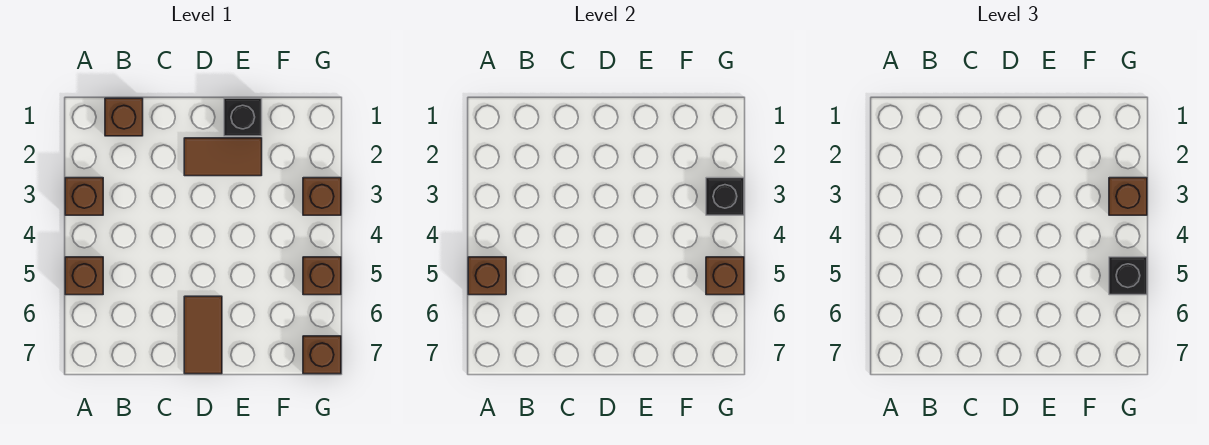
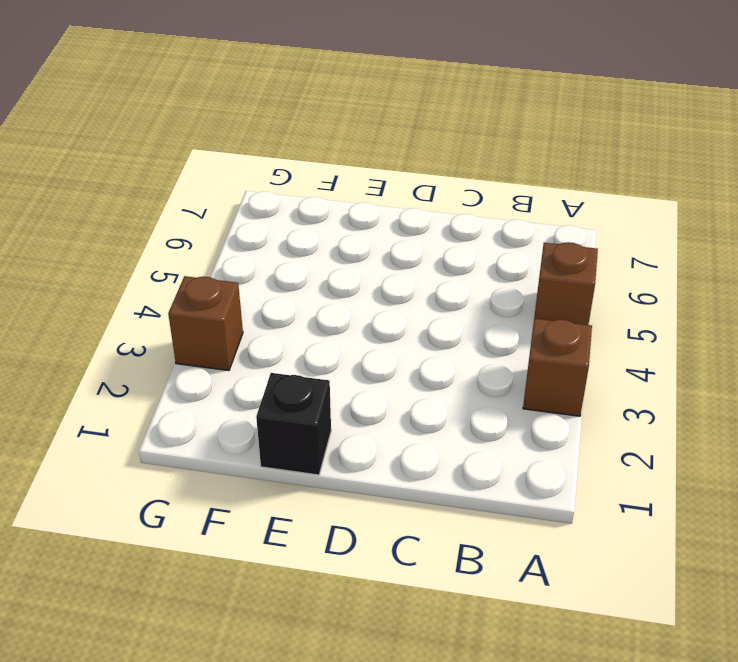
none -> brown brick B1 level 1
none -> brown tile D2:E2 level 1
none -> brown tile D6:D7 level 1

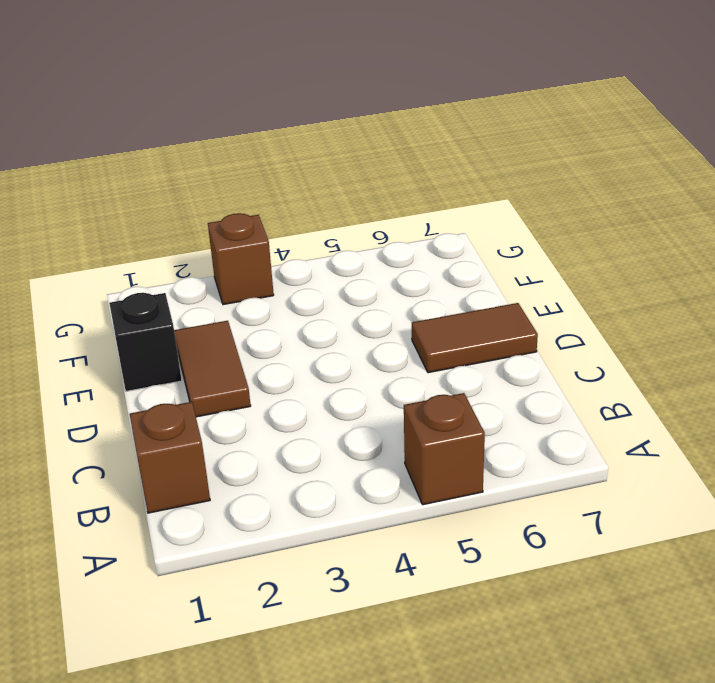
none -> brown brick A3 level 1
none -> brown brick G5 level 1
none -> brown brick G7 level 1

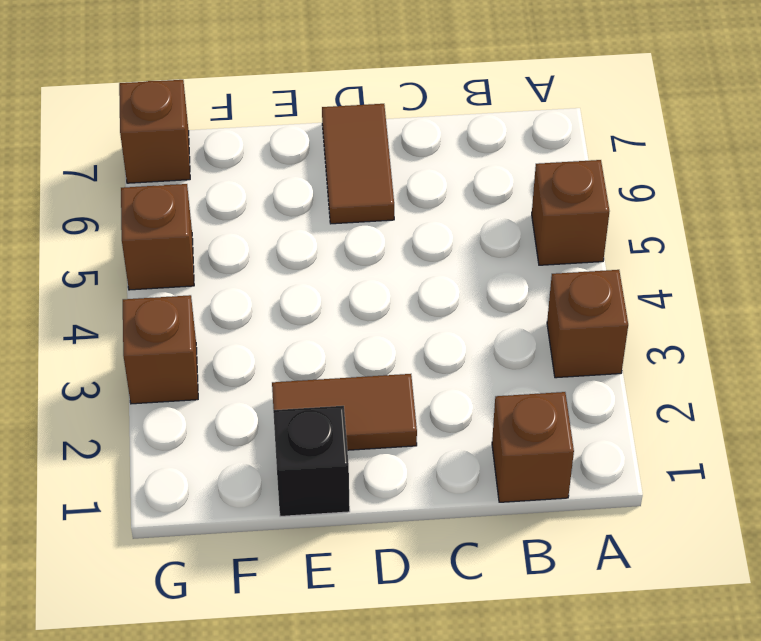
none -> brown brick A5 level 2
none -> black brick G3 level 2
none -> brown brick G5 level 2

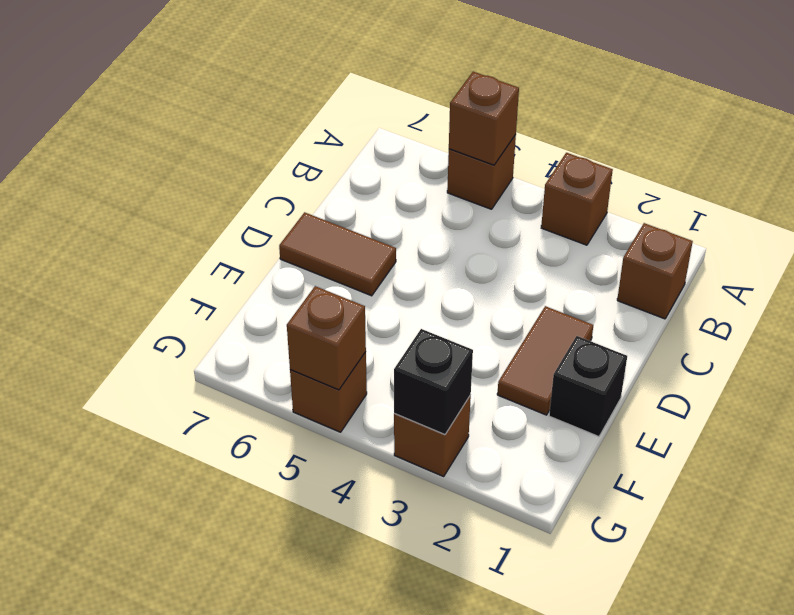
none -> brown brick G7 level 1
none -> brown brick G3 level 3
none -> black brick G5 level 3

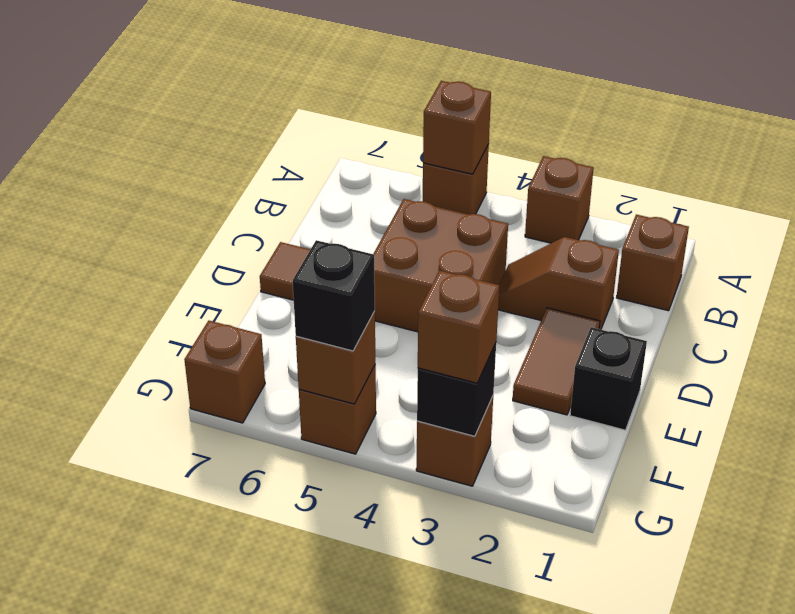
brown slope C2:C3 level 1 top 2 -> none
brown brick C4:D5 level 1 -> none

